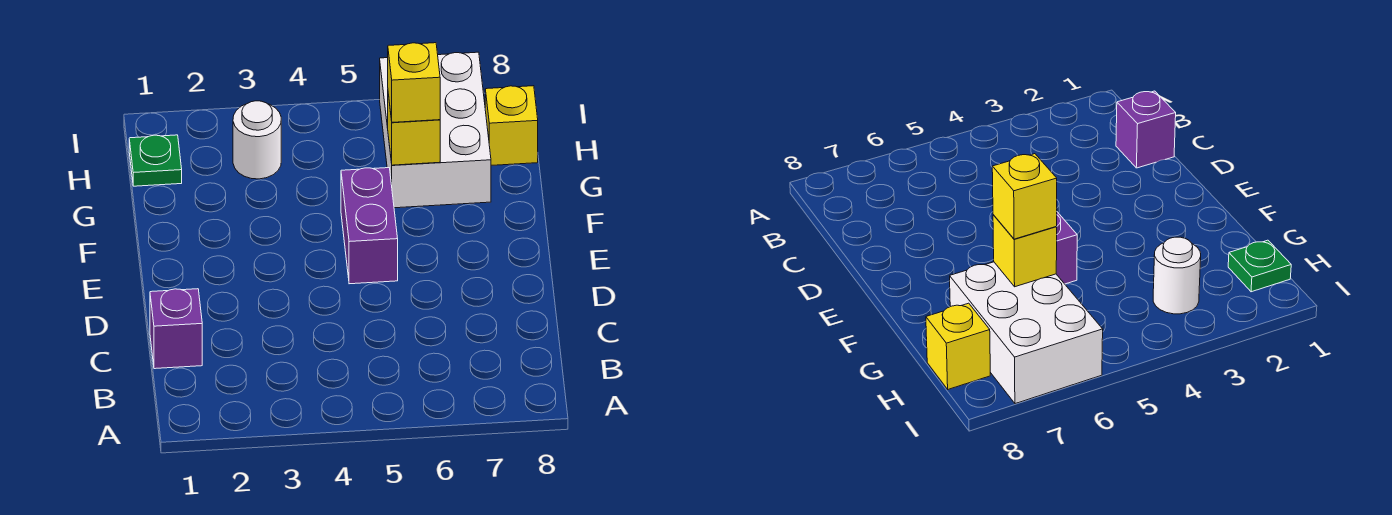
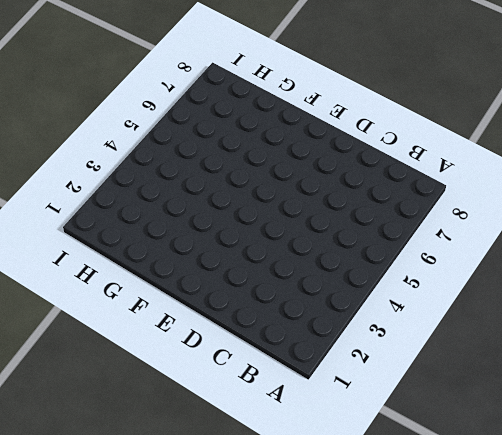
none -> purple brick C1 level 1
none -> purple brick E5:F5 level 1

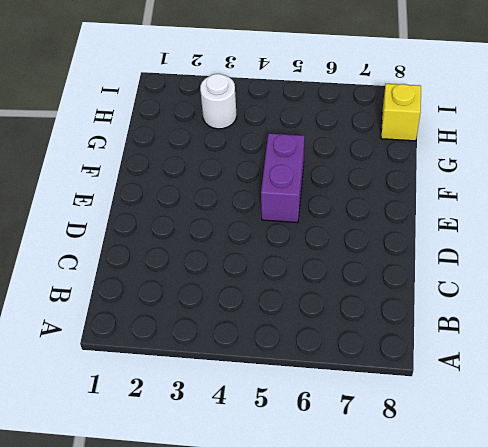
none -> purple brick C1 level 1
none -> white brick G6:I7 level 1

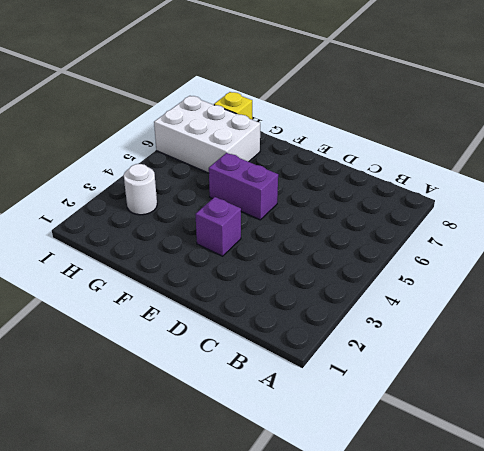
purple brick E3 level 1 -> purple brick C1 level 1
none -> green plate H1 level 1
none -> yellow brick G6 level 2

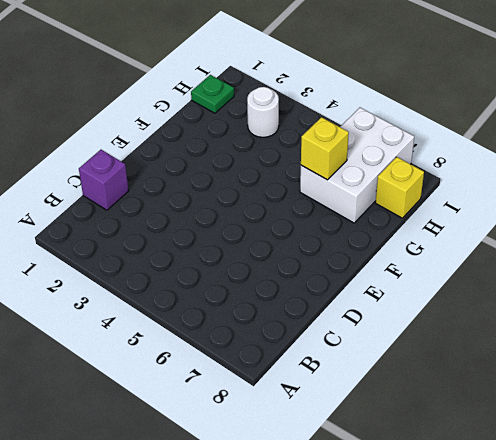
none -> purple brick E5:F5 level 1
none -> yellow brick G6 level 3

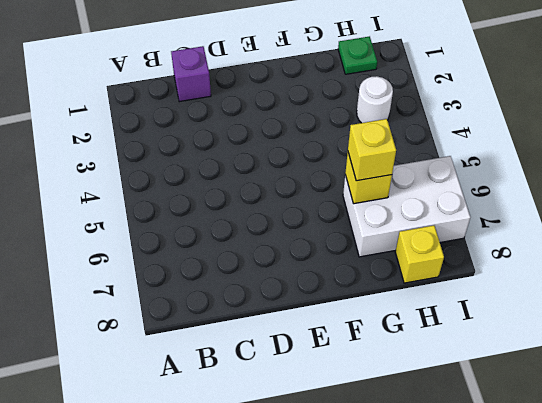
none -> purple brick E5:F5 level 1

